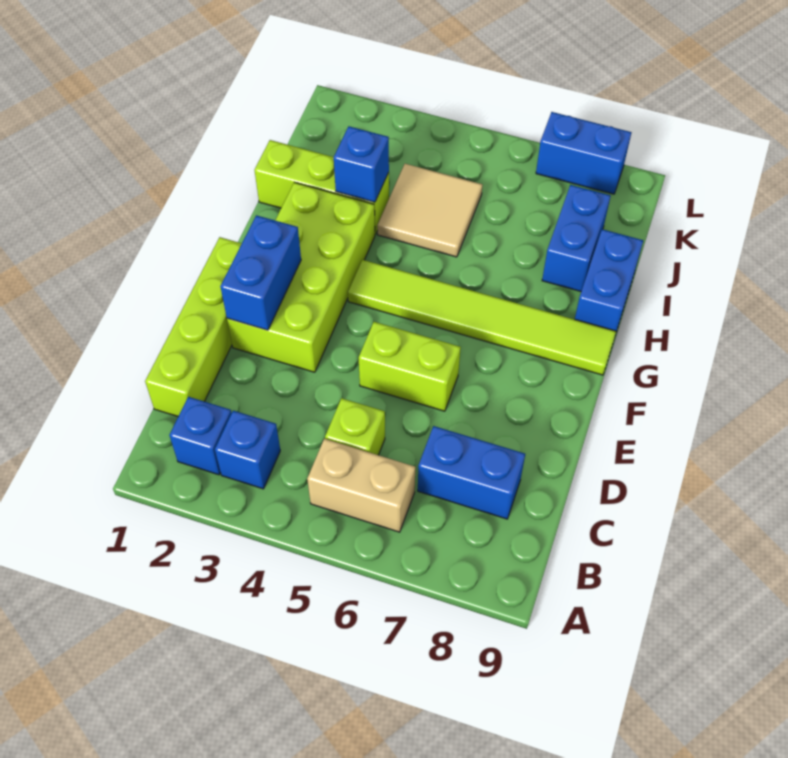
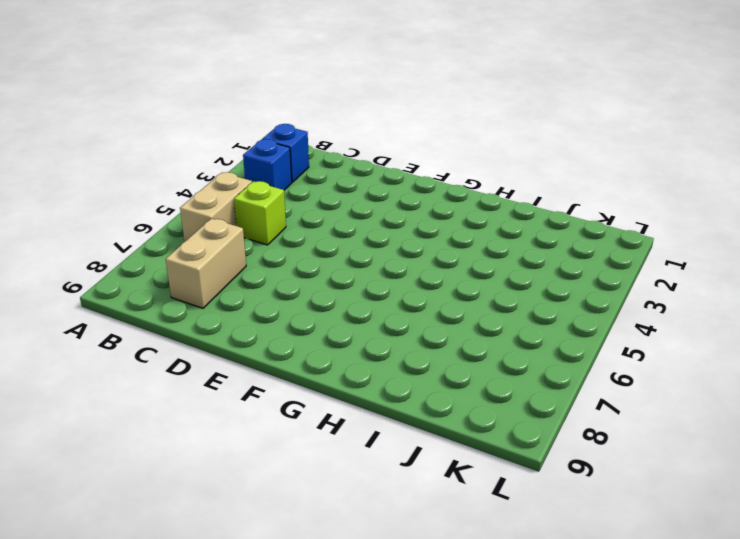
tan brick C7:C8 level 1 -> blue brick C7:C8 level 1
none -> lime brick C1:F1 level 1
none -> lime brick E2:H3 level 1
none -> lime brick E5:E6 level 1

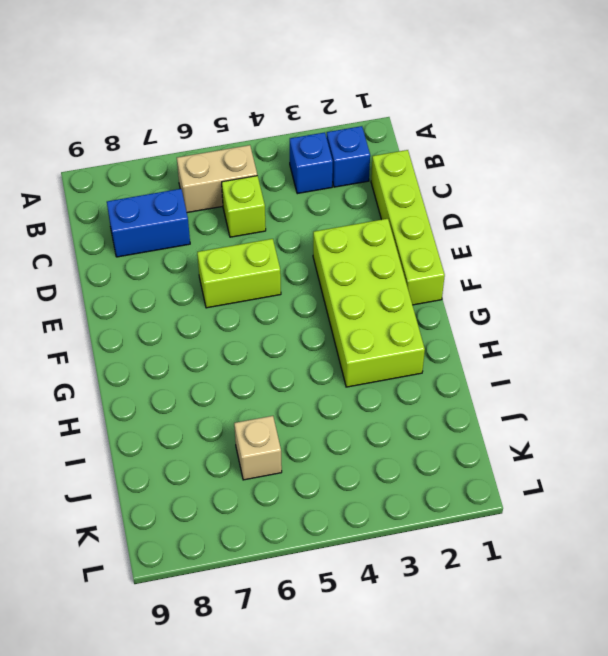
tan brick J6 level 1 -> none
none -> lime tile G4:G9 level 1
none -> blue brick H9:I9 level 1
none -> lime brick I1:I3 level 1

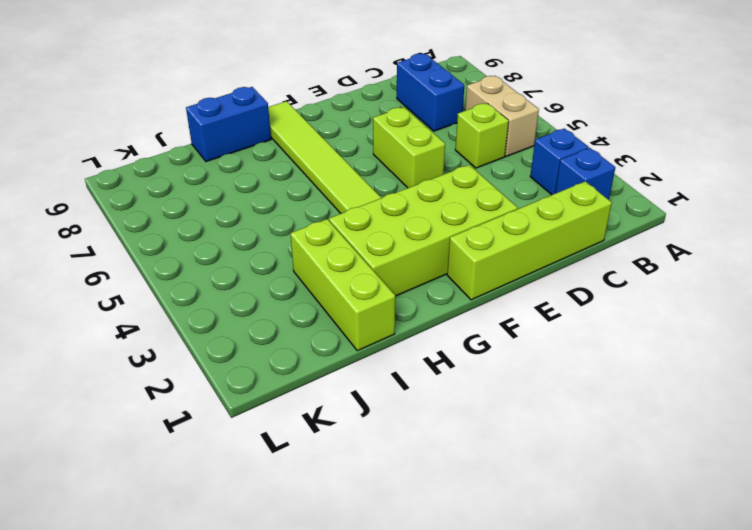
none -> tan tile I4:J5 level 1
none -> blue brick I8:J8 level 1
none -> blue brick L7:L8 level 1

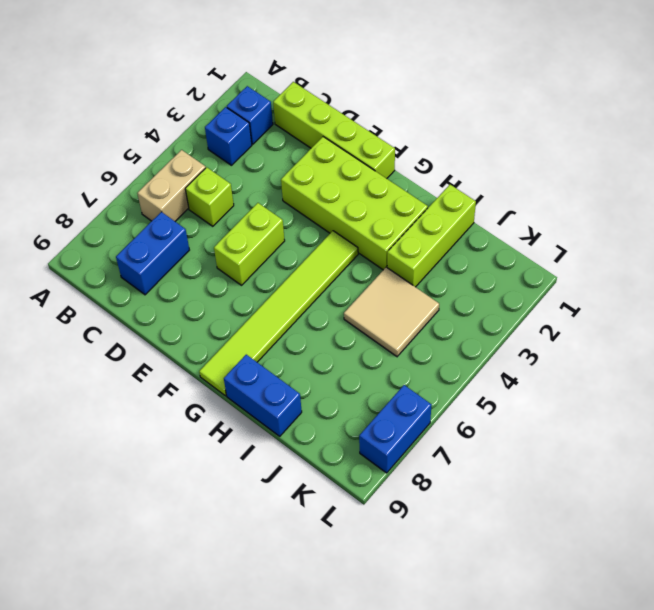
none -> blue brick I8:J8 level 1
none -> blue brick E2:F2 level 2
none -> blue brick I3 level 2

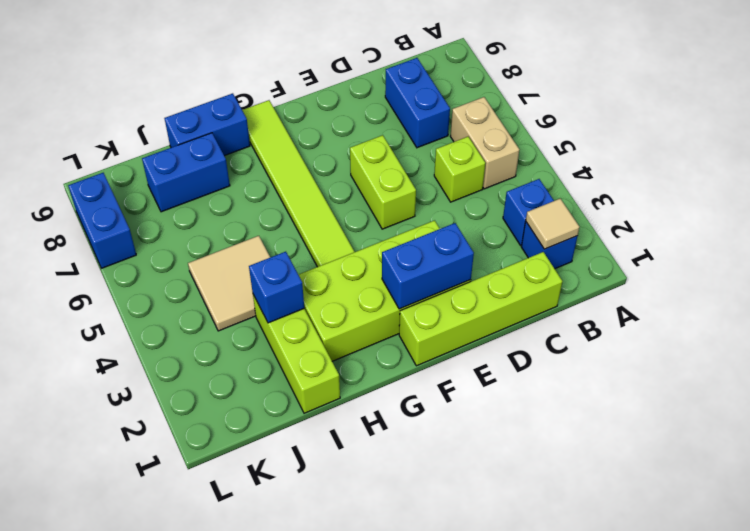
tan tile B2 level 2 -> none

